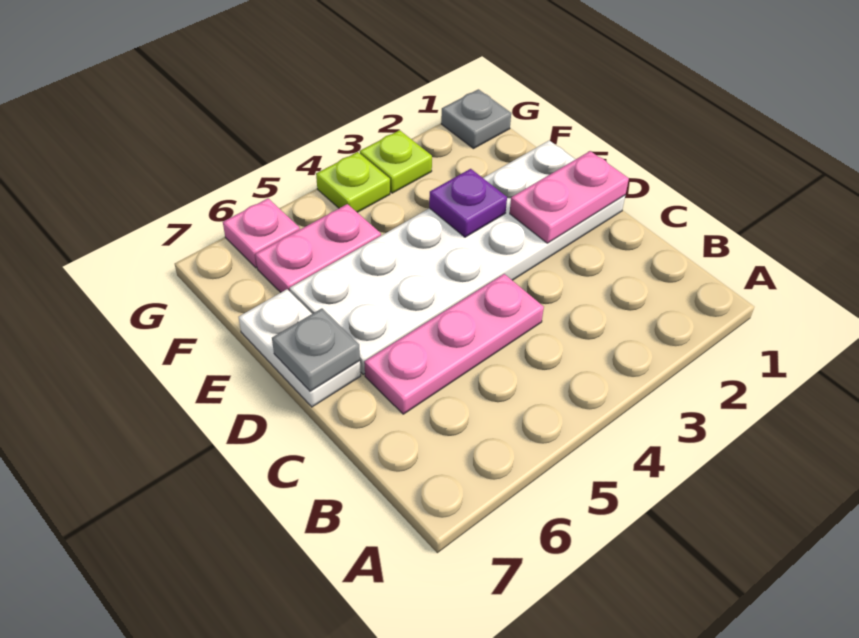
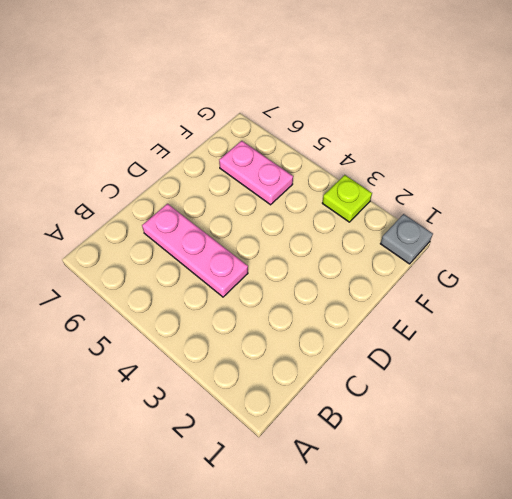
none -> white plate D1:E6 level 1
none -> white plate D7:E7 level 1

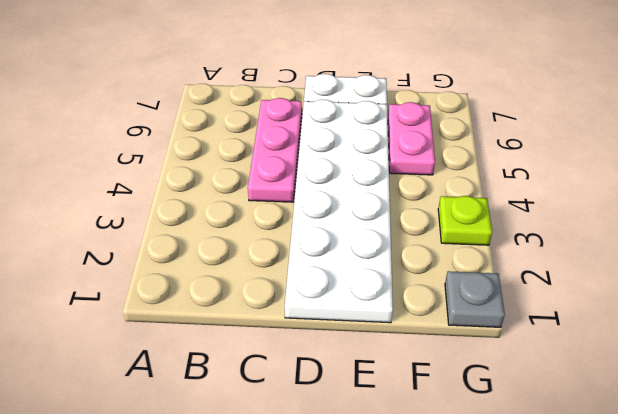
none -> lime plate G4 level 1
none -> pink plate G6 level 1

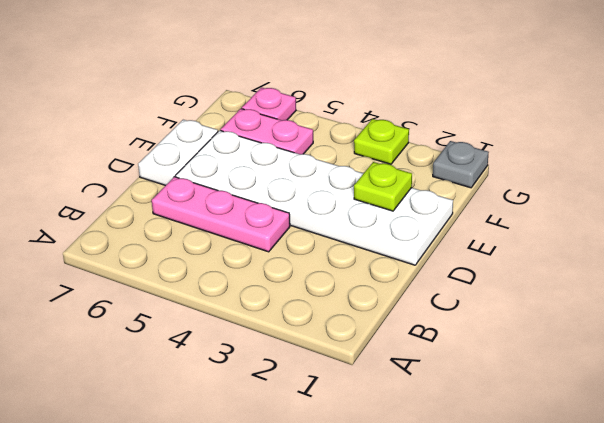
lime plate E2 level 2 -> lime plate G4 level 1
none -> pink plate D1:D2 level 2
none -> grey plate D7 level 2

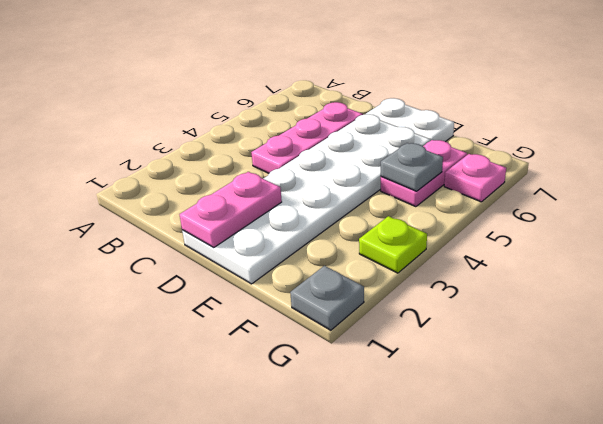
grey plate F5 level 2 -> grey plate D7 level 2
none -> lime plate G4 level 1
none -> purple plate E3 level 2

